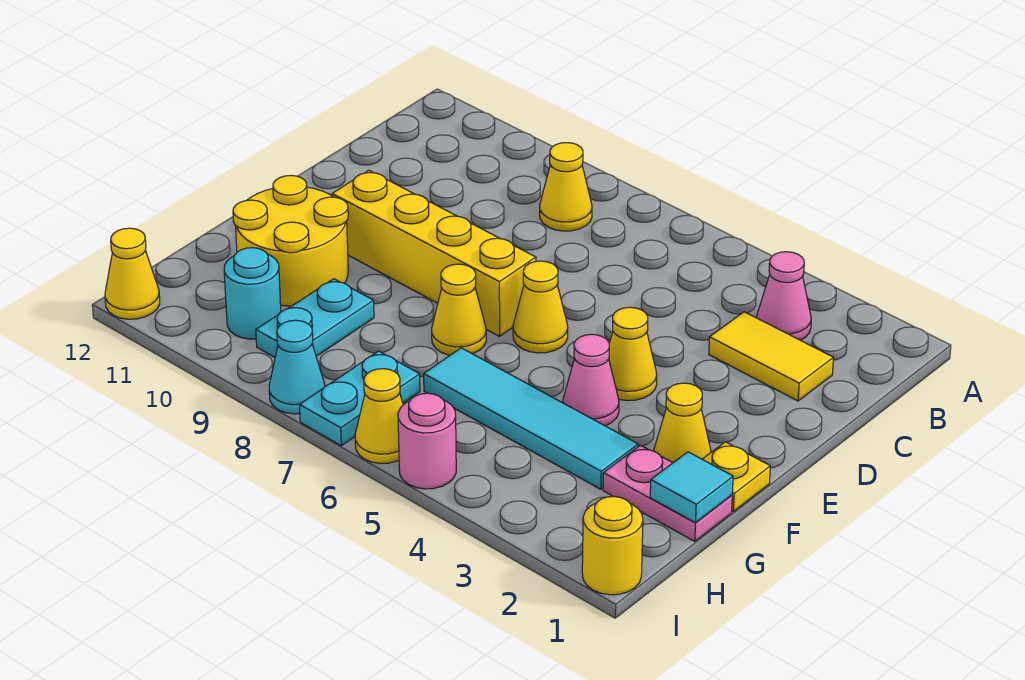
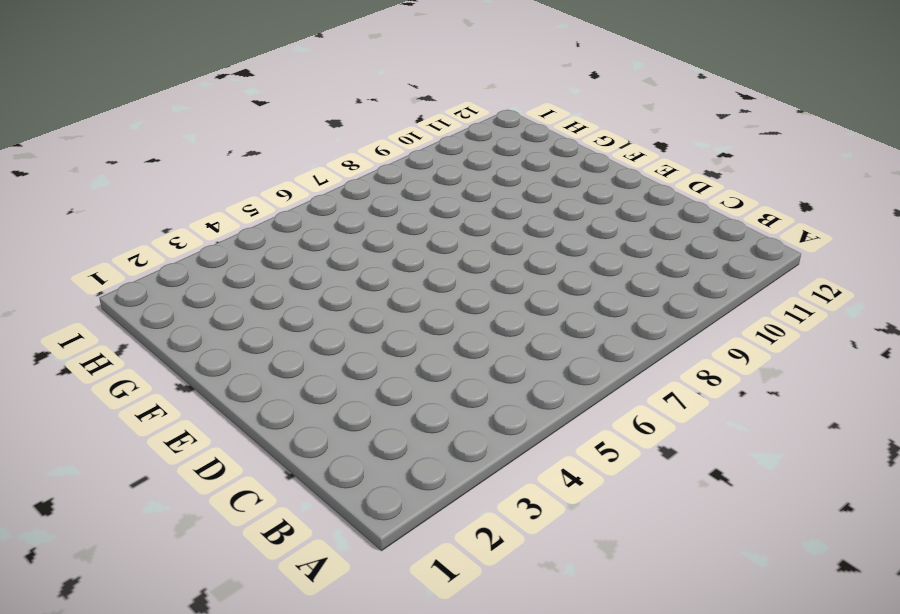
none -> pink cone B3 level 1
none -> yellow cone B8 level 1
none -> yellow tile C2:C3 level 1

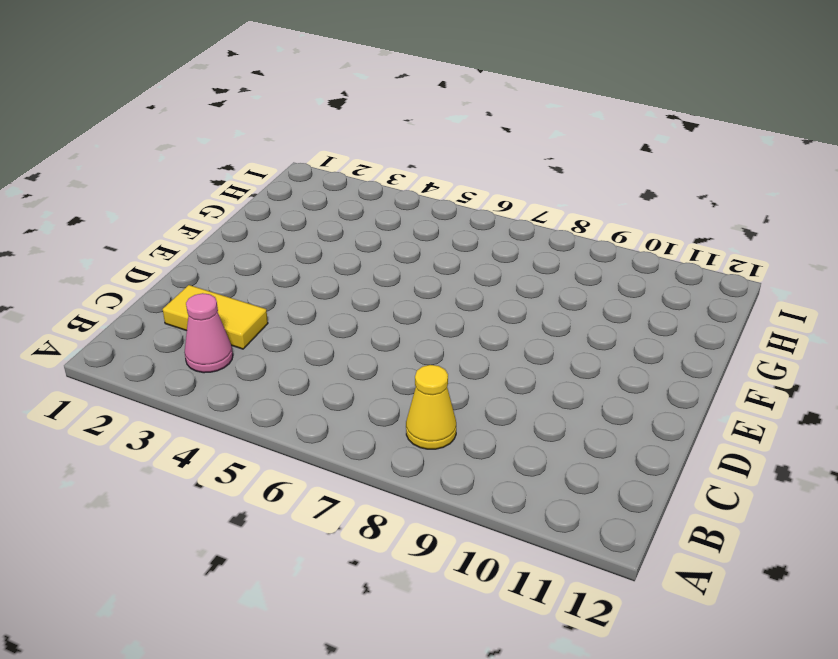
none -> yellow cone E4 level 1
none -> yellow cone E6 level 1
none -> yellow brick E7:E10 level 1

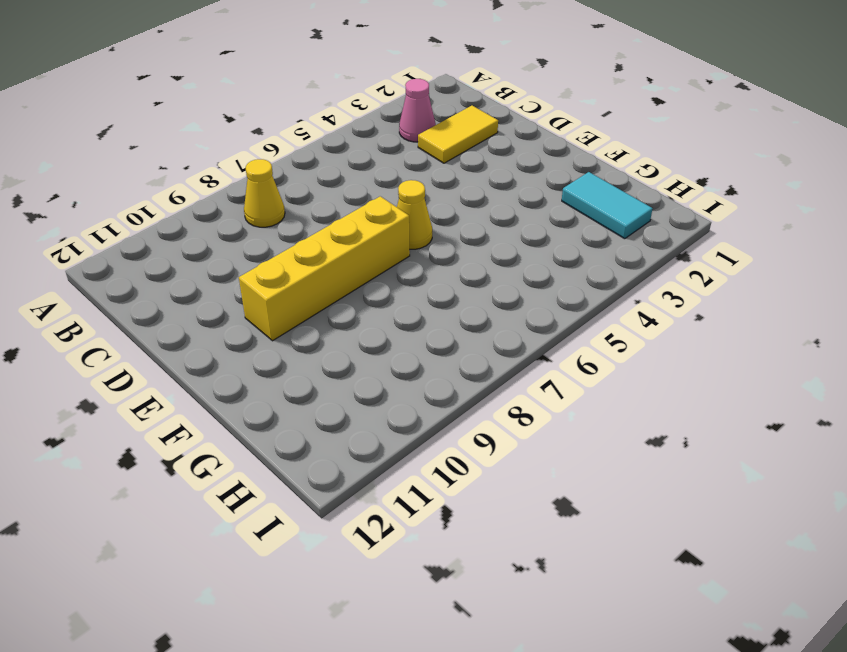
cyan tile G2:H2 level 1 -> pink plate G1:G2 level 1
none -> yellow cone E4 level 1
none -> yellow plate F1 level 1
none -> yellow cone F2 level 1

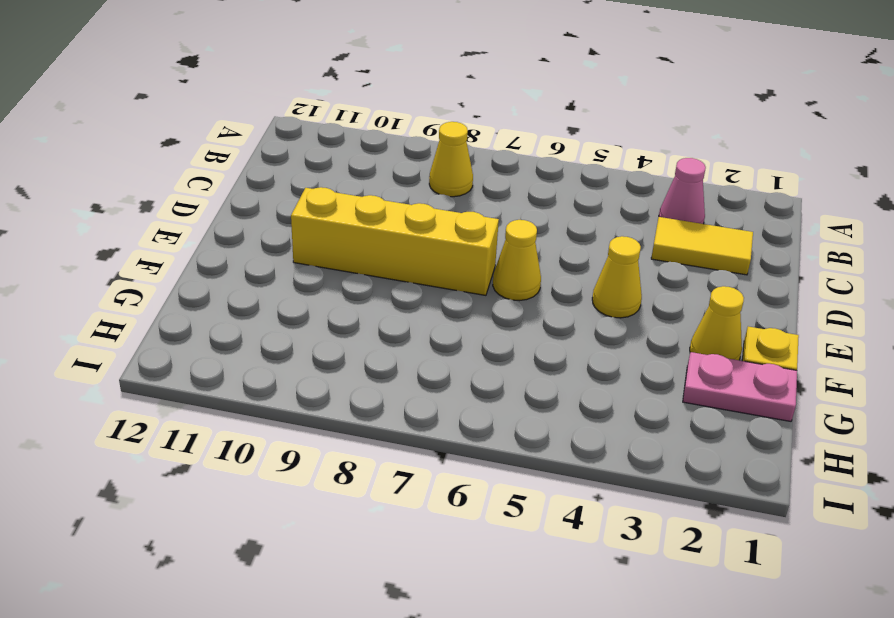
none -> pink cone F4 level 1
none -> yellow cone F7 level 1
none -> yellow round brick F10:G11 level 1

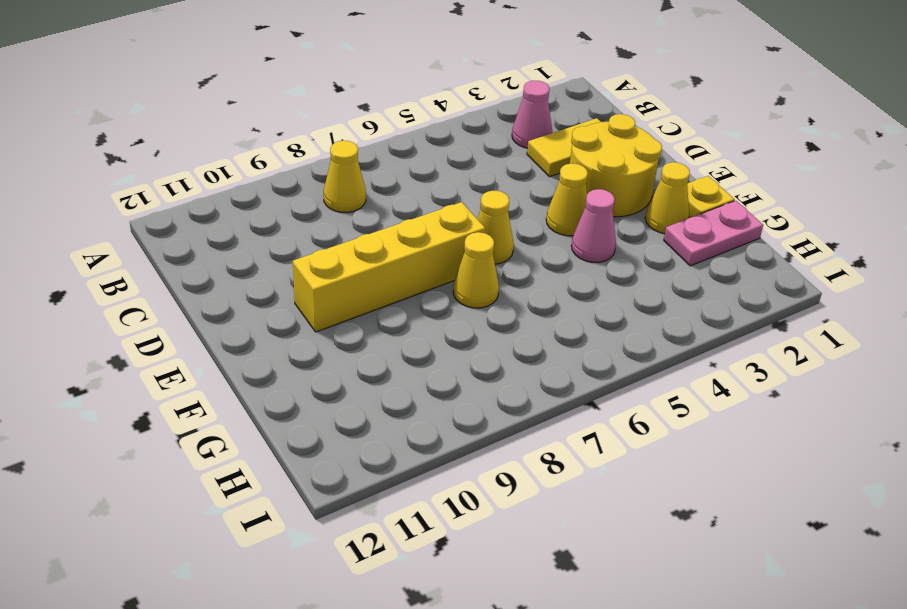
yellow round brick D2:E3 level 1 -> yellow round brick F10:G11 level 1
none -> cyan tile G3:G6 level 1
none -> cyan plate G9:H9 level 1
none -> cyan plate H7:I7 level 1

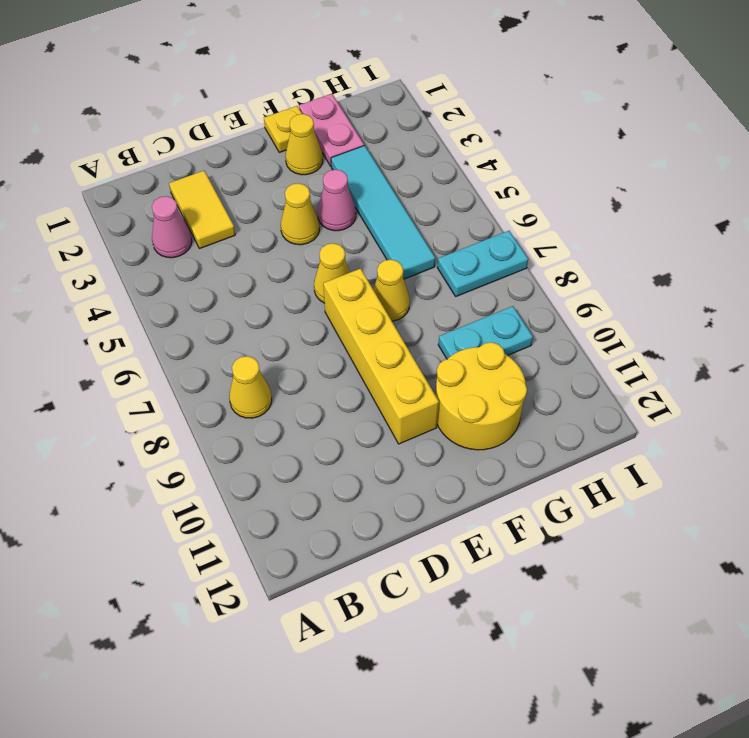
none -> cyan round brick H10 level 1
none -> yellow round brick I1 level 1
none -> pink round brick I5 level 1

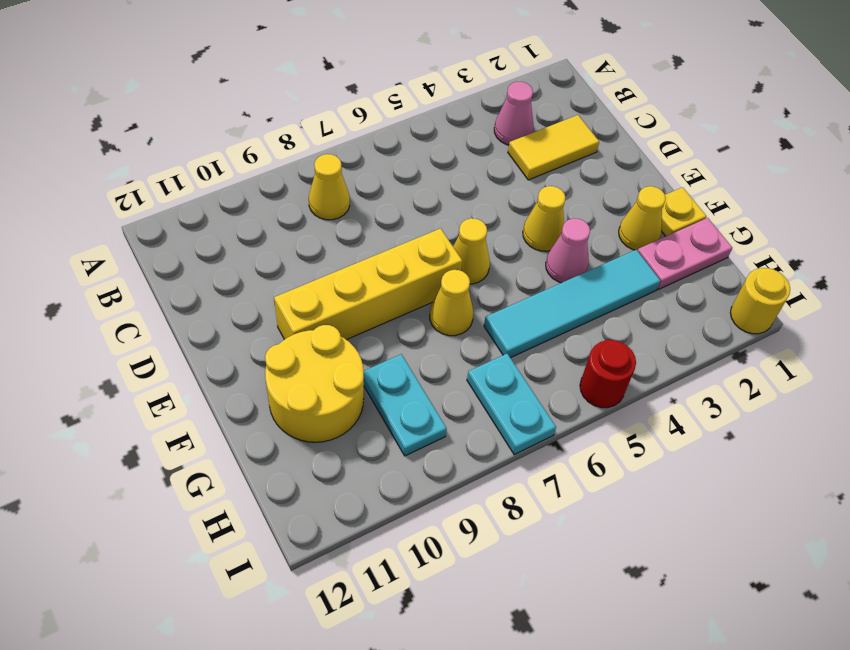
red round brick I5 level 1 -> pink round brick I5 level 1
none -> cyan round brick H10 level 1
none -> yellow cone I6 level 1
none -> cyan cone I8 level 1

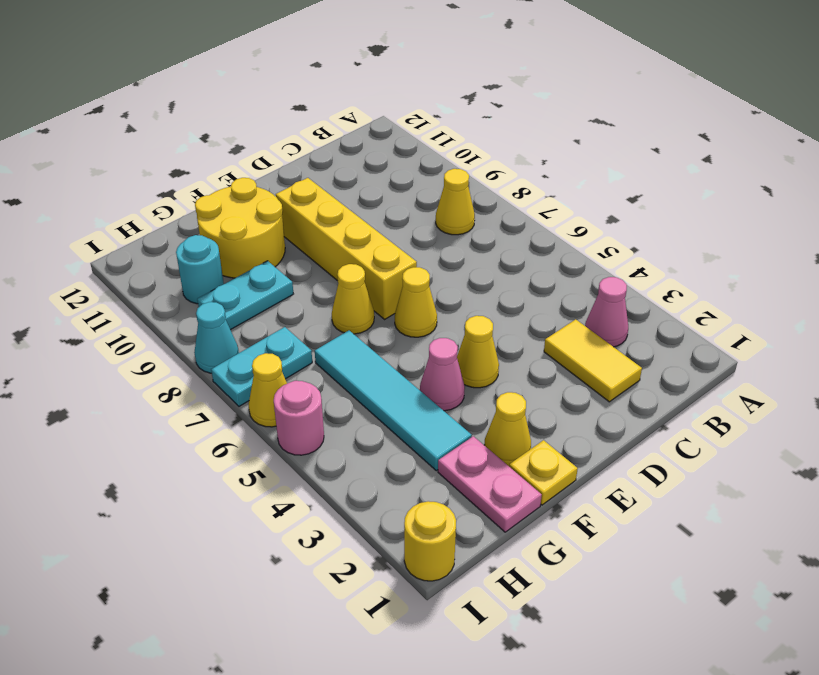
none -> yellow cone I12 level 1
none -> cyan tile G1 level 2

